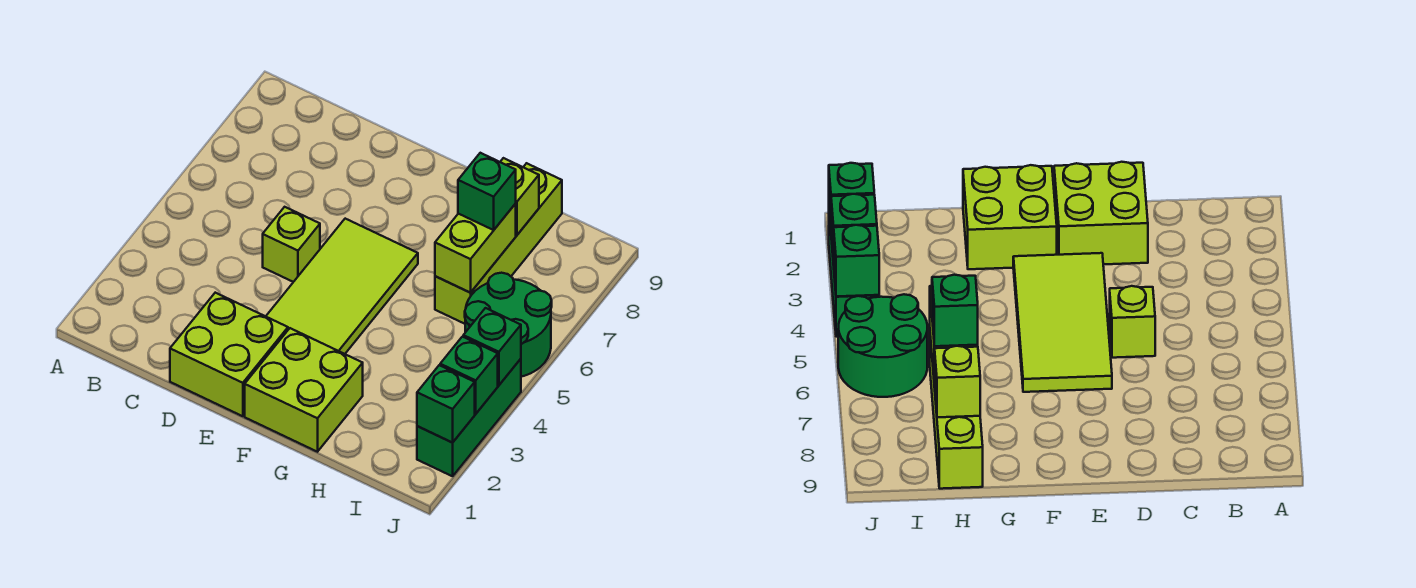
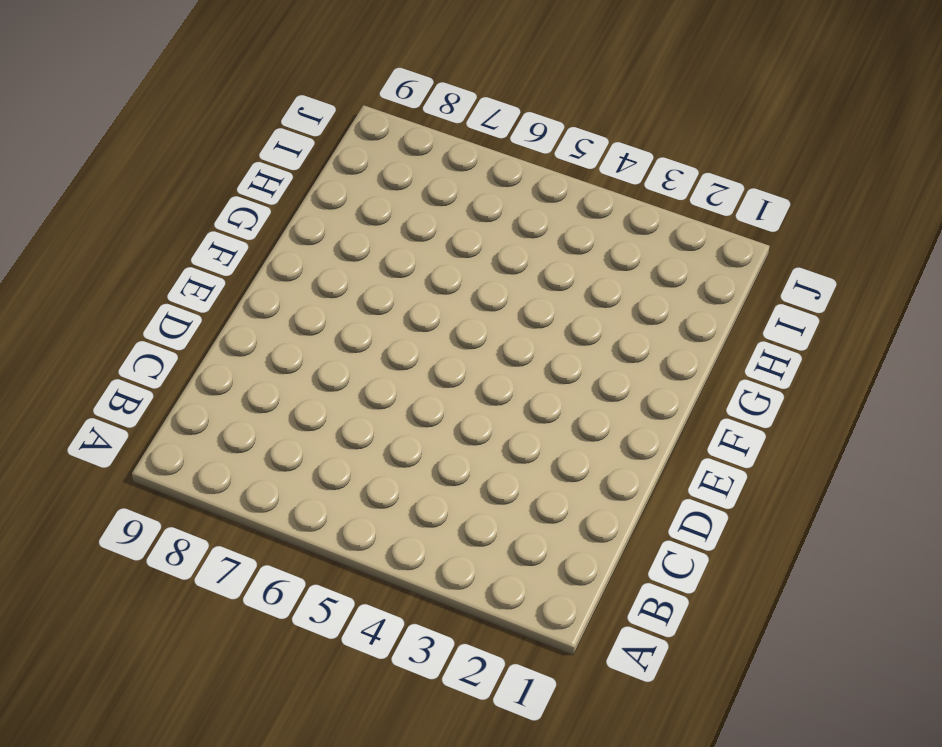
none -> lime brick D1:E2 level 1
none -> lime brick D5 level 1
none -> lime tile E3:F6 level 1

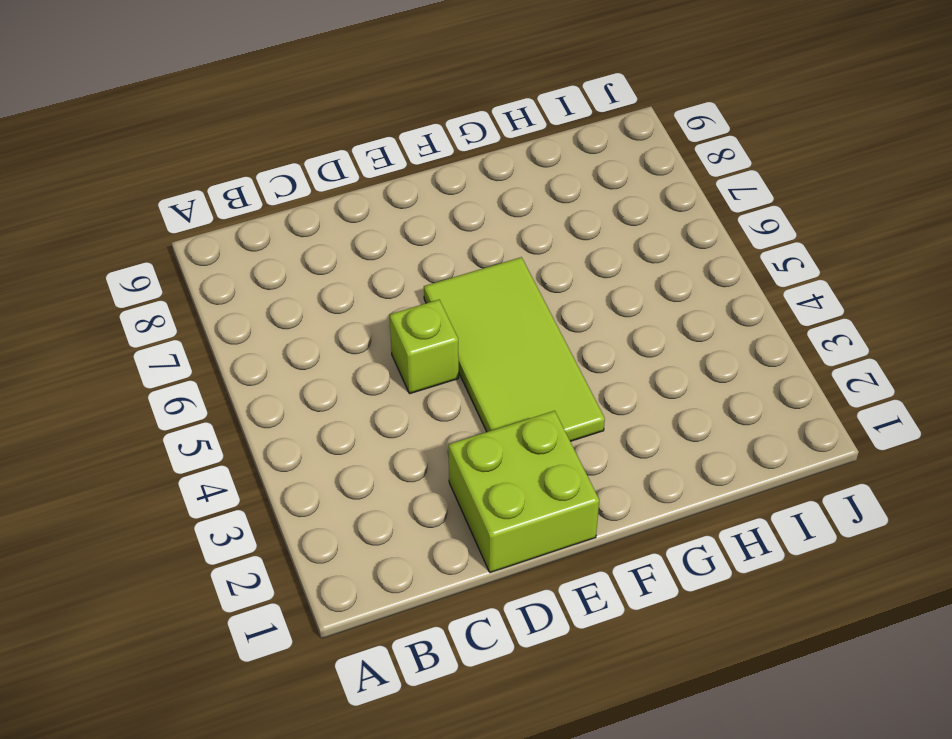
none -> lime brick F1:G2 level 1
none -> lime brick H6:H9 level 1
none -> green round brick I5:J6 level 1

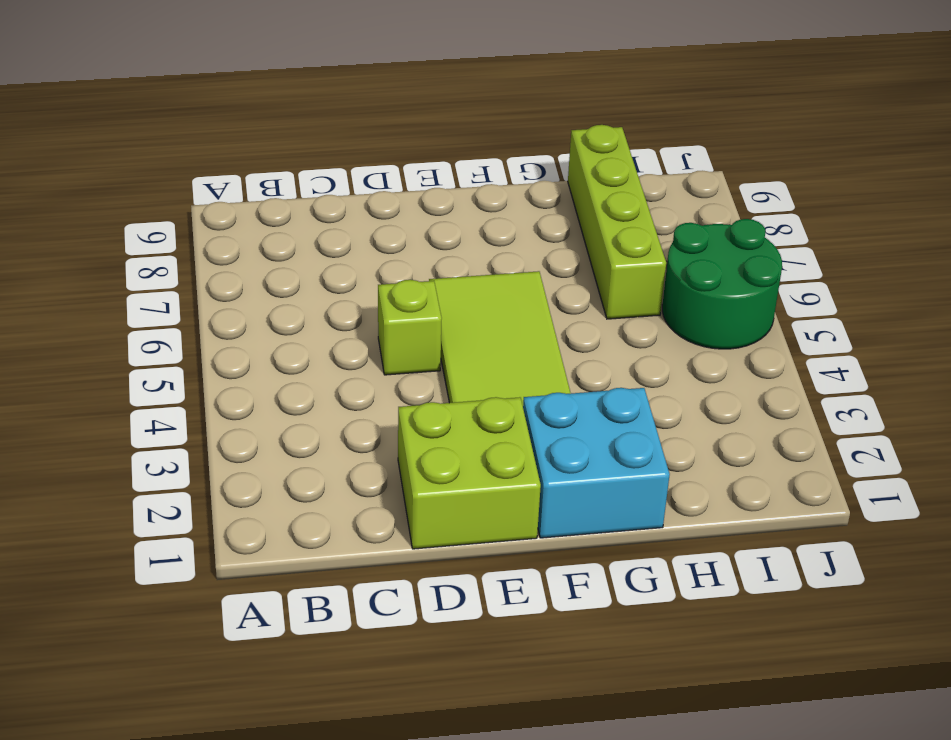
cyan brick F1:G2 level 1 -> lime brick F1:G2 level 1
none -> green brick J2:J4 level 1
none -> lime brick H6:H7 level 2
none -> lime brick H8 level 2

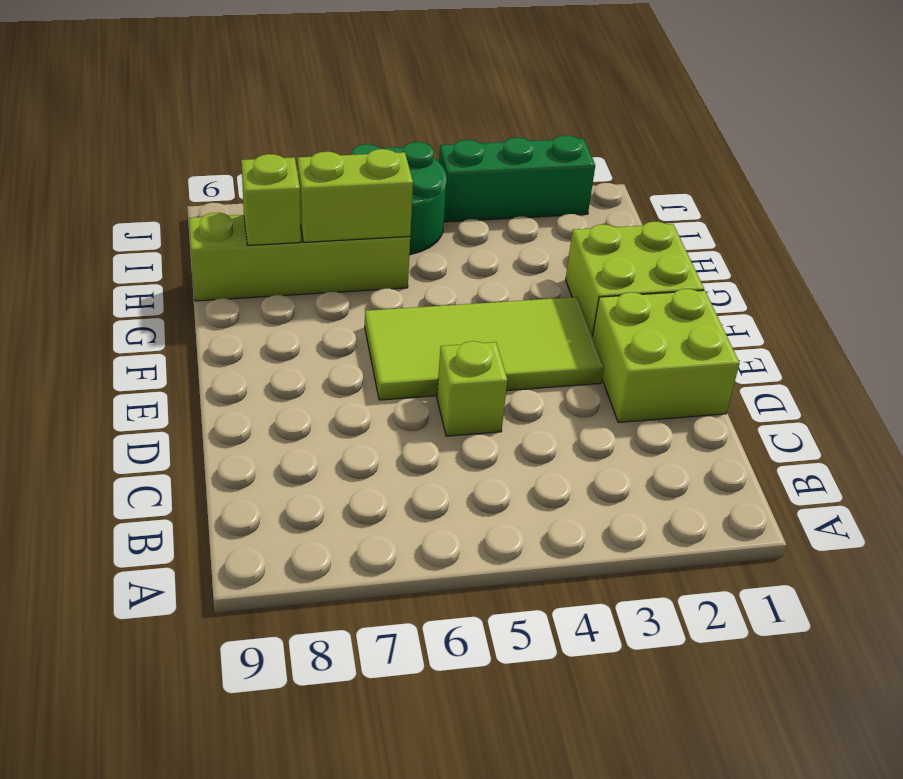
none -> green brick J2 level 2
none -> green brick J3 level 2
none -> green brick J4 level 2

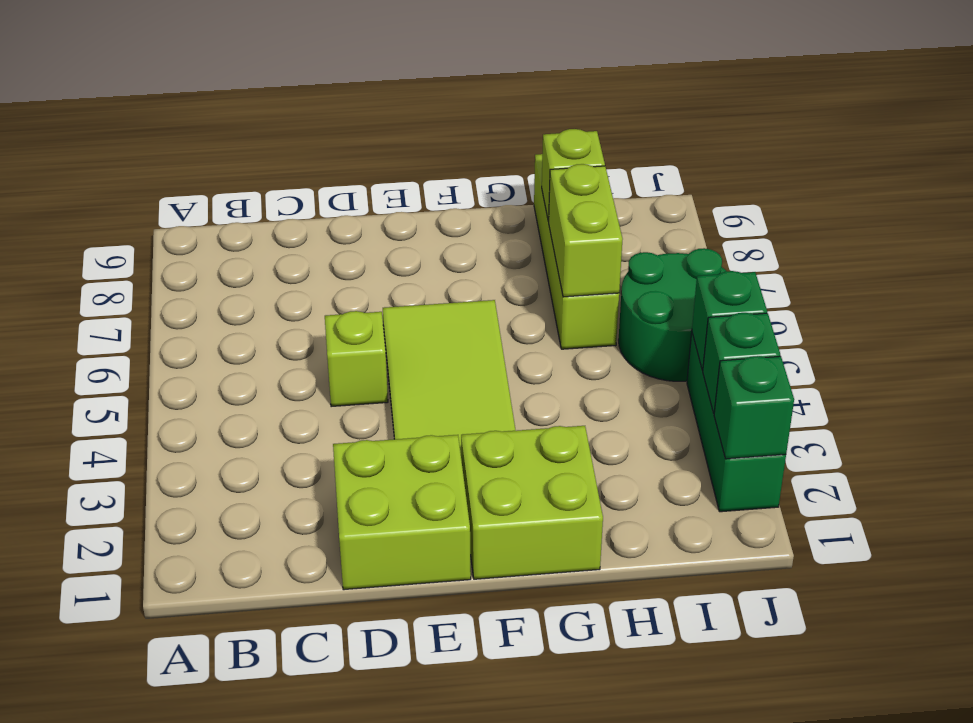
none -> green brick H7 level 3

